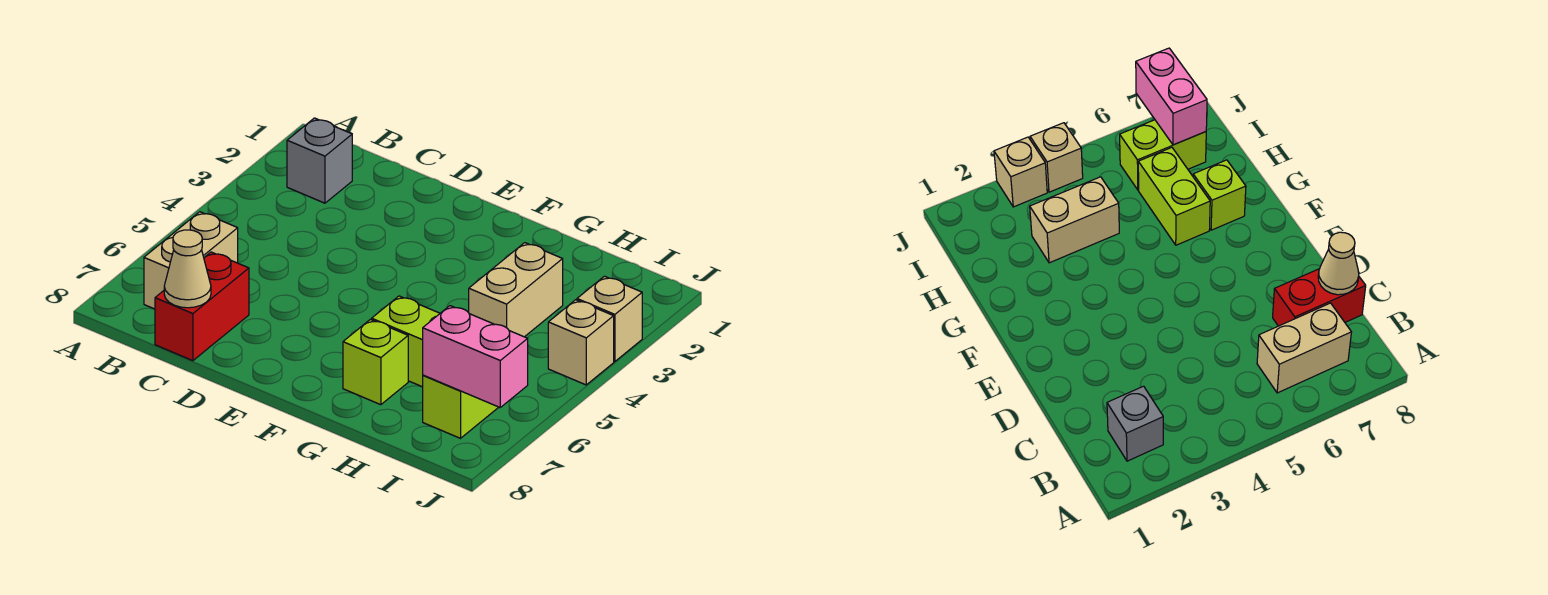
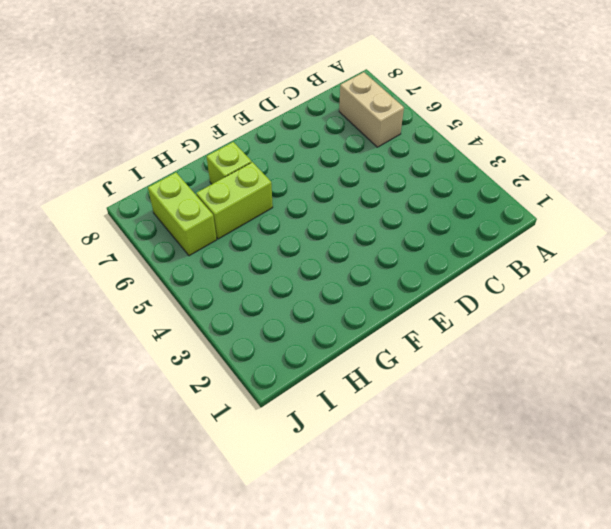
none -> grey brick B2 level 1
none -> red brick C7:C8 level 1

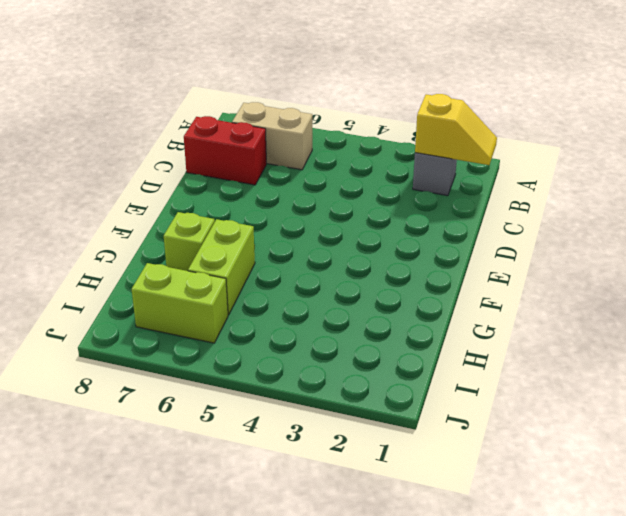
yellow slope B1:B2 level 2 top 2 -> none
none -> tan brick H3:H4 level 1
none -> tan brick J3 level 1

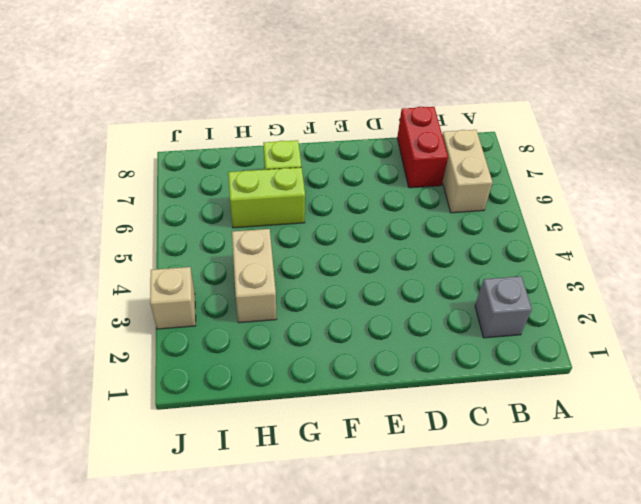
none -> lime brick I6:I7 level 1
none -> tan brick J4 level 1

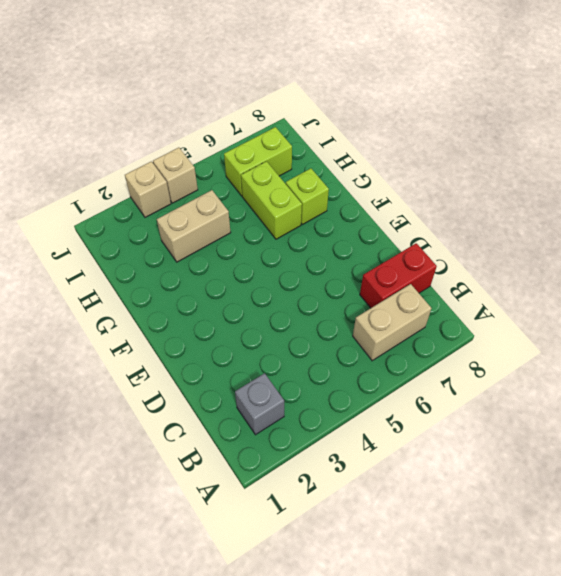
none -> tan cone C8 level 2
none -> pink brick I7:J7 level 2

